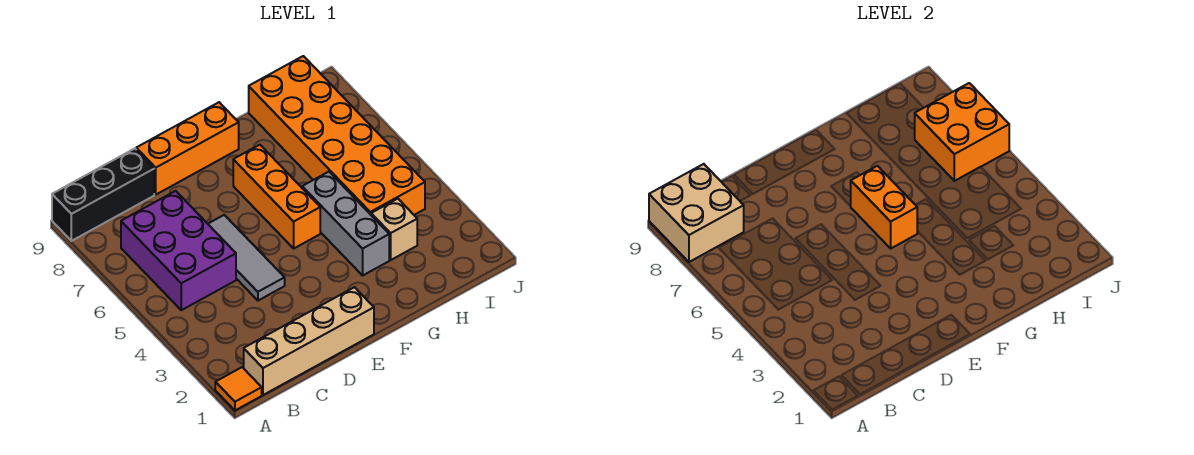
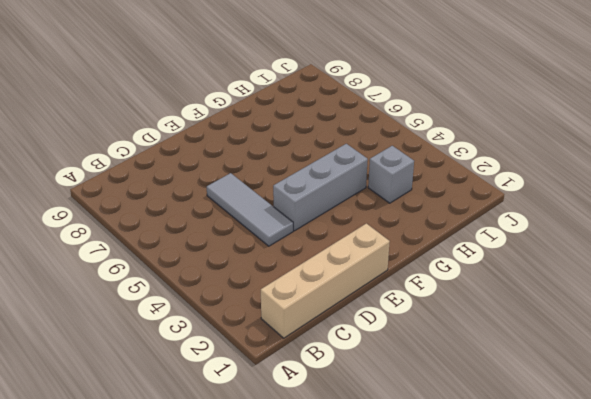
grey brick E4:G4 level 1 -> grey brick G3:G5 level 1
grey brick H3 level 1 -> tan brick H3 level 1
none -> orange tile A1 level 1
none -> black brick A9:C9 level 1
none -> purple brick B5:C7 level 1

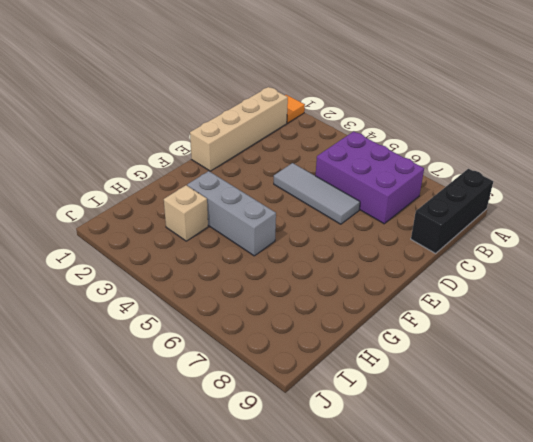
none -> orange brick D9:F9 level 1
none -> orange brick F5:F7 level 1
none -> orange brick H4:I9 level 1

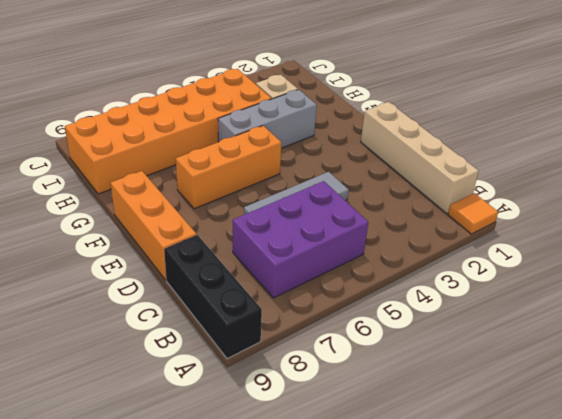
none -> tan brick A8:B9 level 2
none -> orange brick F5:F6 level 2
none -> orange brick I6:J7 level 2

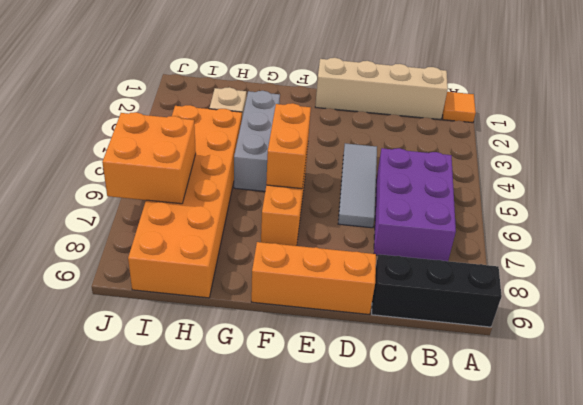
none -> tan brick A8:B9 level 2

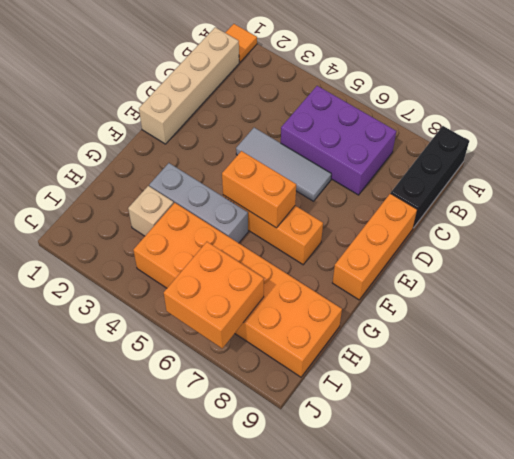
none -> tan brick A8:B9 level 2

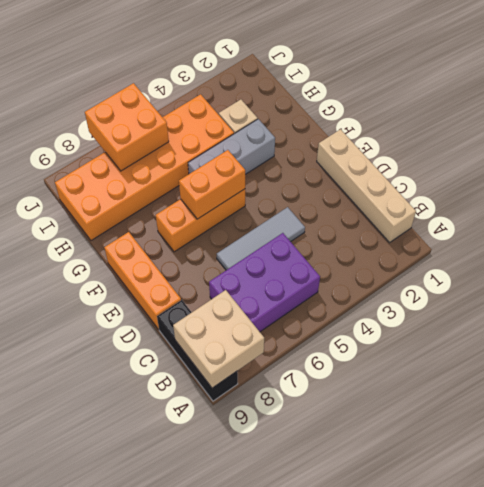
none -> orange tile A1 level 1

